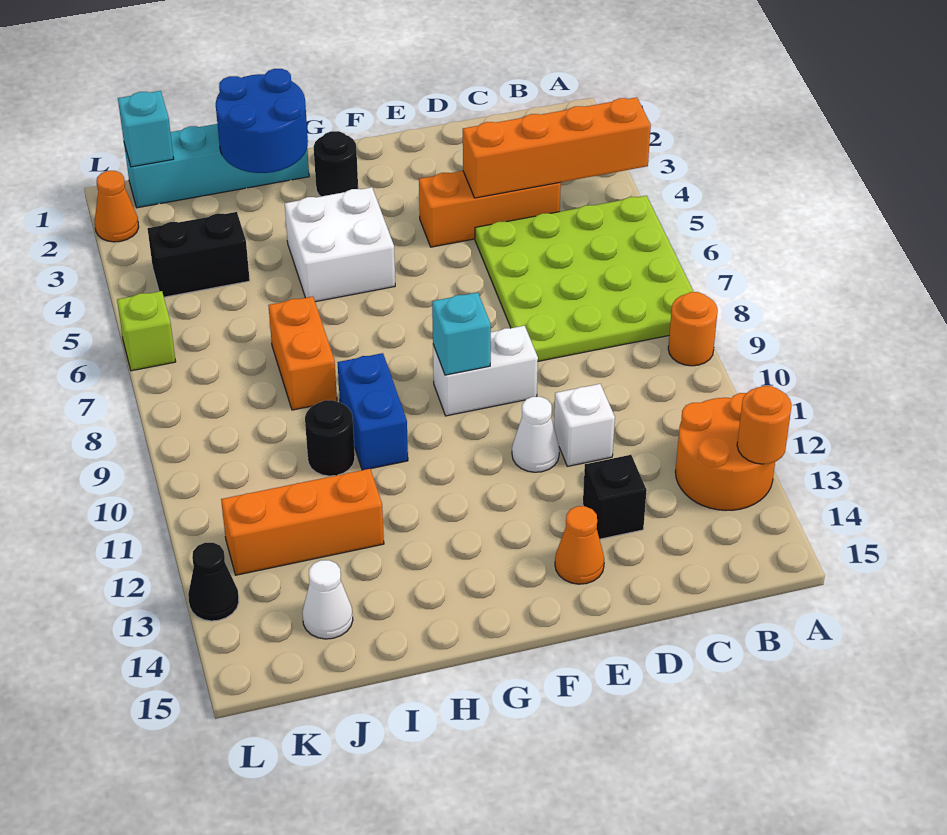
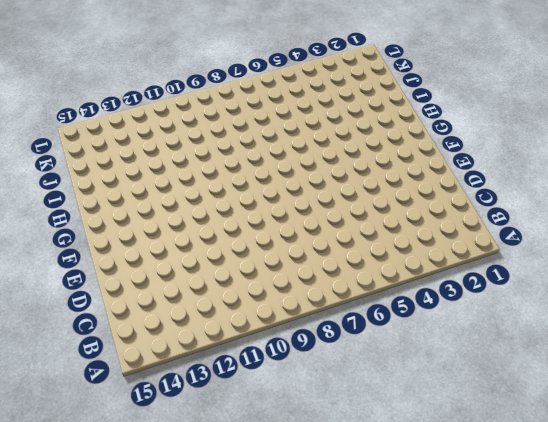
none -> lime plate A5:D8 level 1
none -> orange round brick A9 level 1
none -> orange round brick A12:B13 level 1

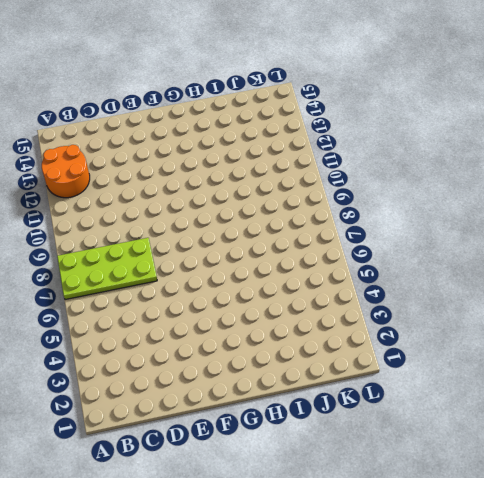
lime plate A7:D8 level 1 -> lime plate A5:D8 level 1
none -> orange round brick A9 level 1
none -> orange brick C4:E4 level 1
none -> white brick D11 level 1

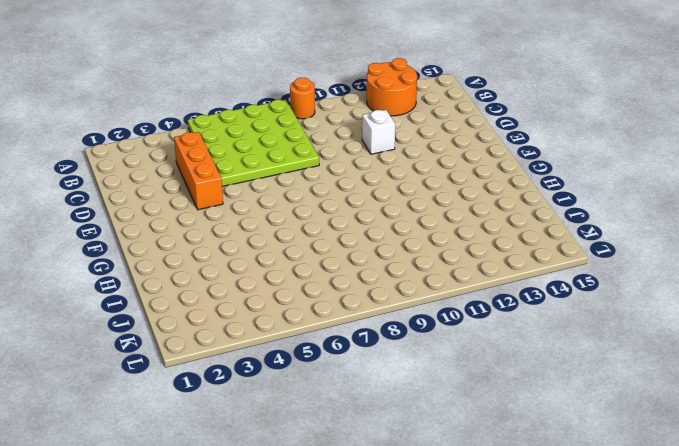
none -> black brick D13 level 1
none -> white brick E9:F9 level 1
none -> white cone E11 level 1

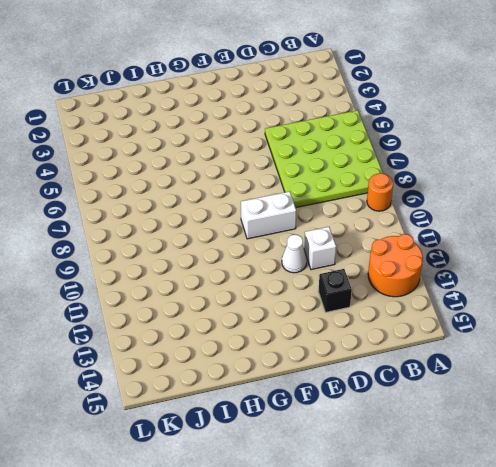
none -> orange brick C4:E4 level 1
none -> orange cone E14 level 1
none -> black round brick G2 level 1

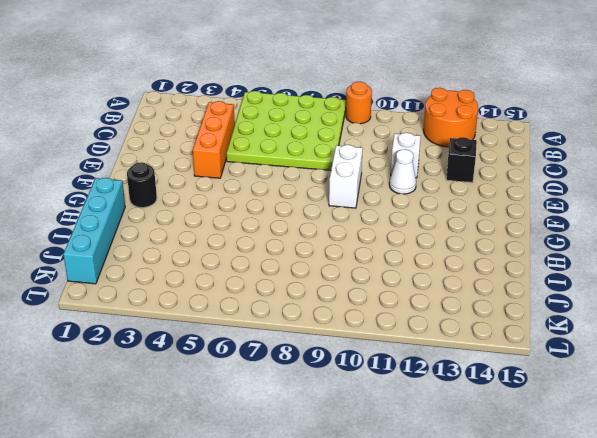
none -> orange cone E14 level 1
none -> white brick G4:H5 level 1
none -> blue brick H9:H10 level 1

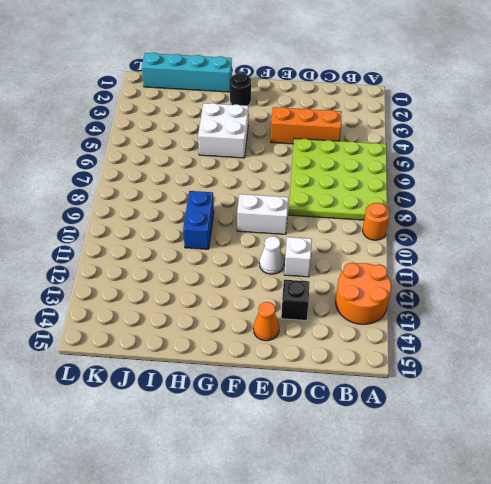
none -> orange brick I7:I8 level 1
none -> black round brick I10 level 1
none -> orange brick I12:K12 level 1

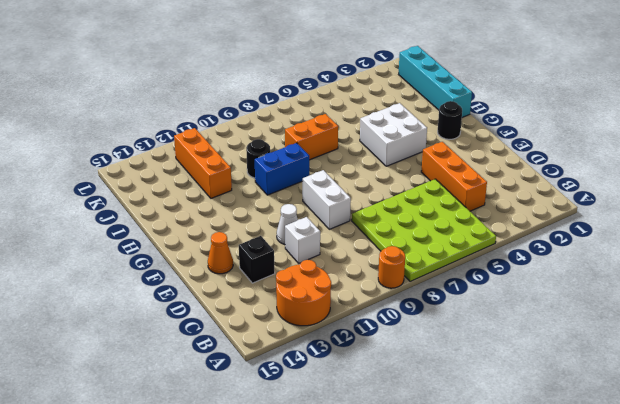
none -> black brick J4:K4 level 1
none -> white cone J14 level 1
none -> orange cone L2 level 1

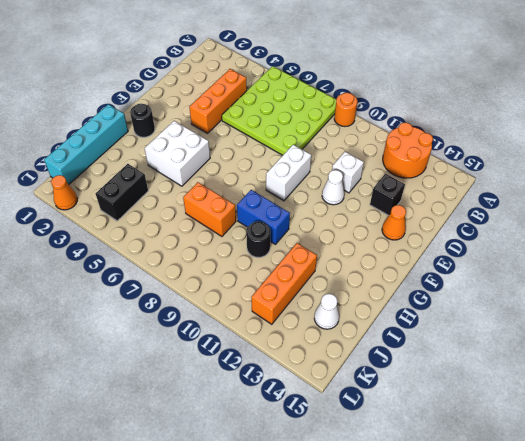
none -> lime brick L6 level 1
none -> black cone L13 level 1
none -> orange brick A4:D4 level 2

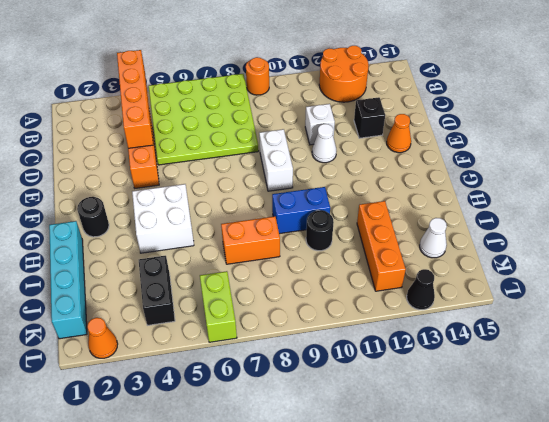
lime brick K6:L6 level 1 -> lime brick L6 level 1
none -> orange round brick A13 level 2
none -> cyan brick F9 level 2
none -> blue round brick H1:I2 level 2

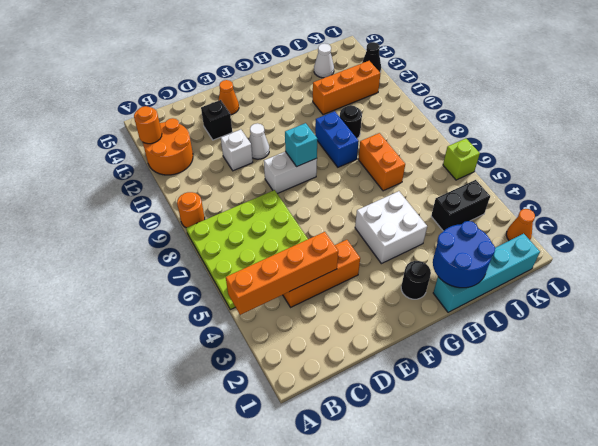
none -> cyan brick K1 level 2

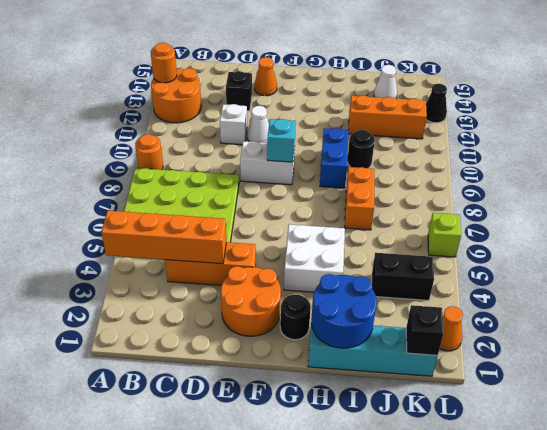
orange round brick E2:F3 level 1 -> none
black brick K1 level 2 -> cyan brick K1 level 2

